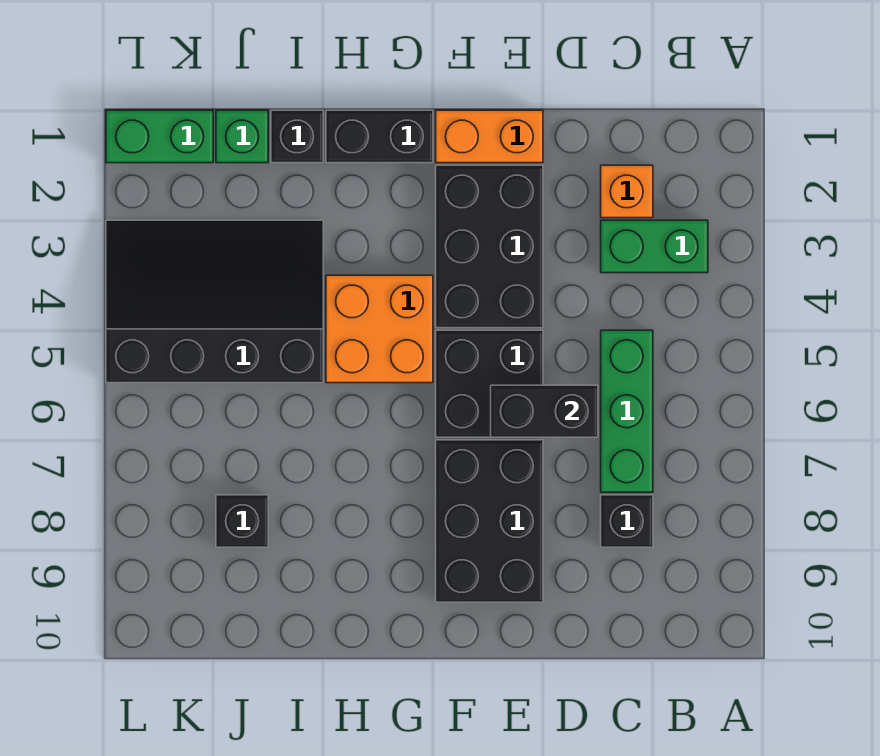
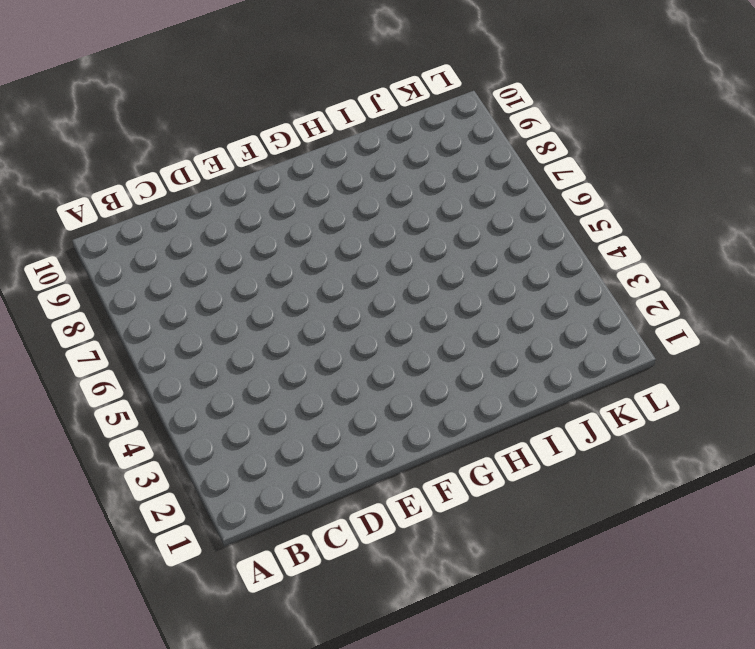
none -> green brick B3:C3 level 1
none -> orange brick C2 level 1
none -> green brick C5:C7 level 1

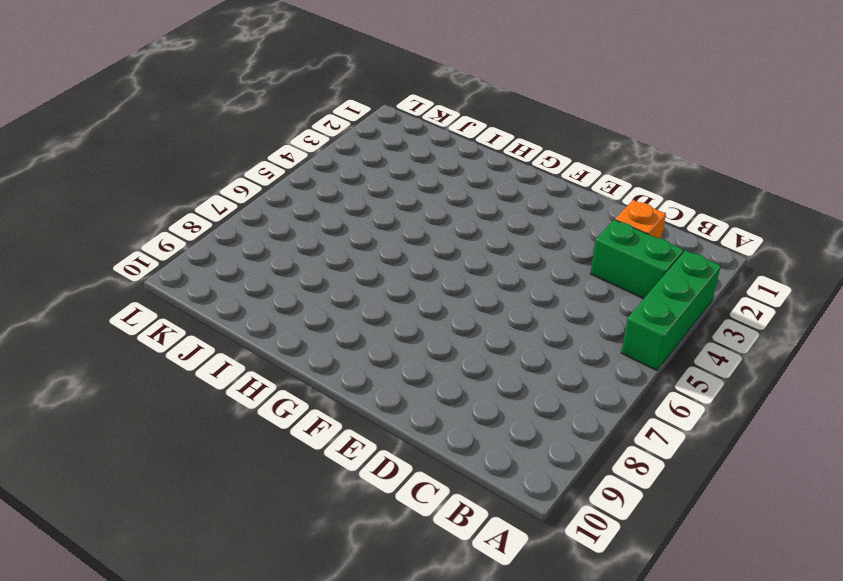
green brick A3:A5 level 1 -> green brick C5:C7 level 1
none -> black brick C8 level 1
none -> orange brick E1:F1 level 1
none -> black brick E2:F4 level 1

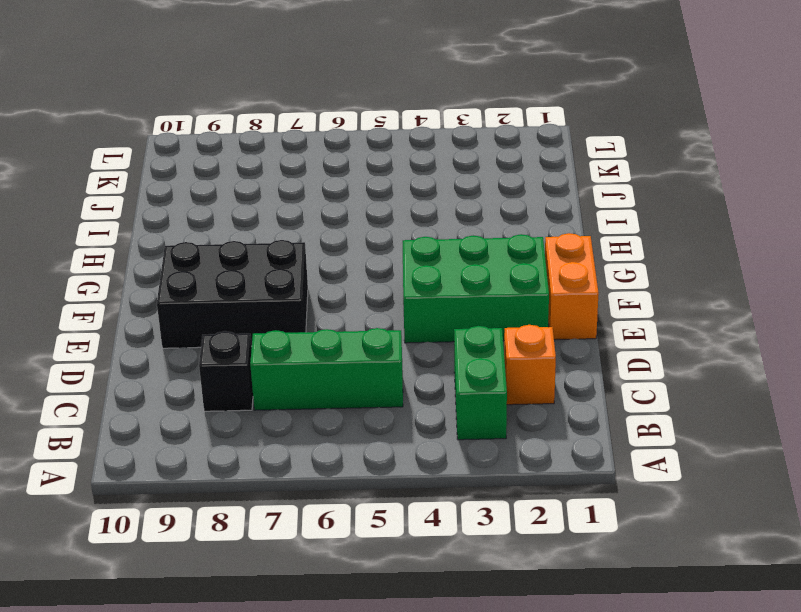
green brick E2:F4 level 1 -> black brick E2:F4 level 1
none -> black brick E5:F6 level 1
none -> black brick G1:H1 level 1
none -> orange brick G4:H5 level 1

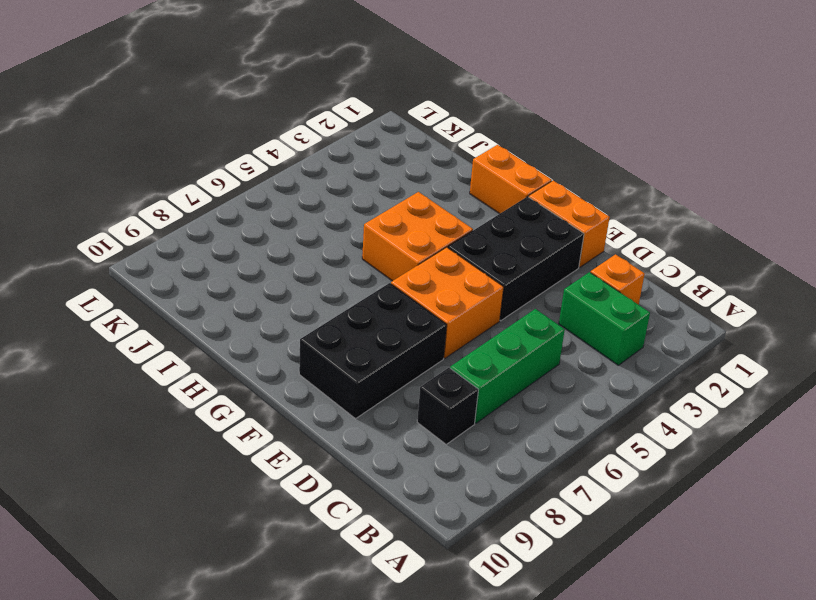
orange brick E5:F6 level 1 -> black brick E5:F6 level 1
orange brick G1:H1 level 1 -> black brick G1:H1 level 1
none -> black brick I1 level 1
none -> black slope I3:L5 level 1 top 5
none -> green brick J1 level 1

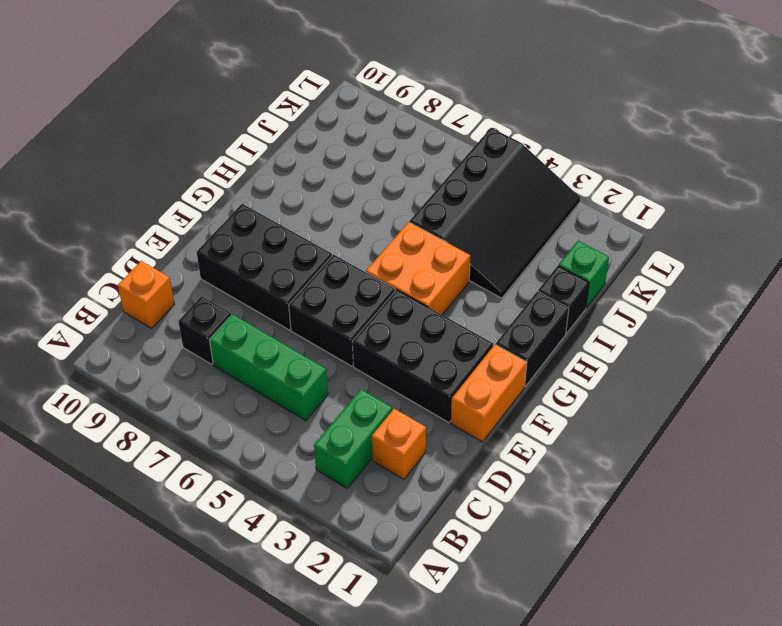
orange brick C10 level 1 -> none
none -> black brick J8 level 1
none -> green brick K1:L1 level 1
none -> black brick D6:E6 level 2

